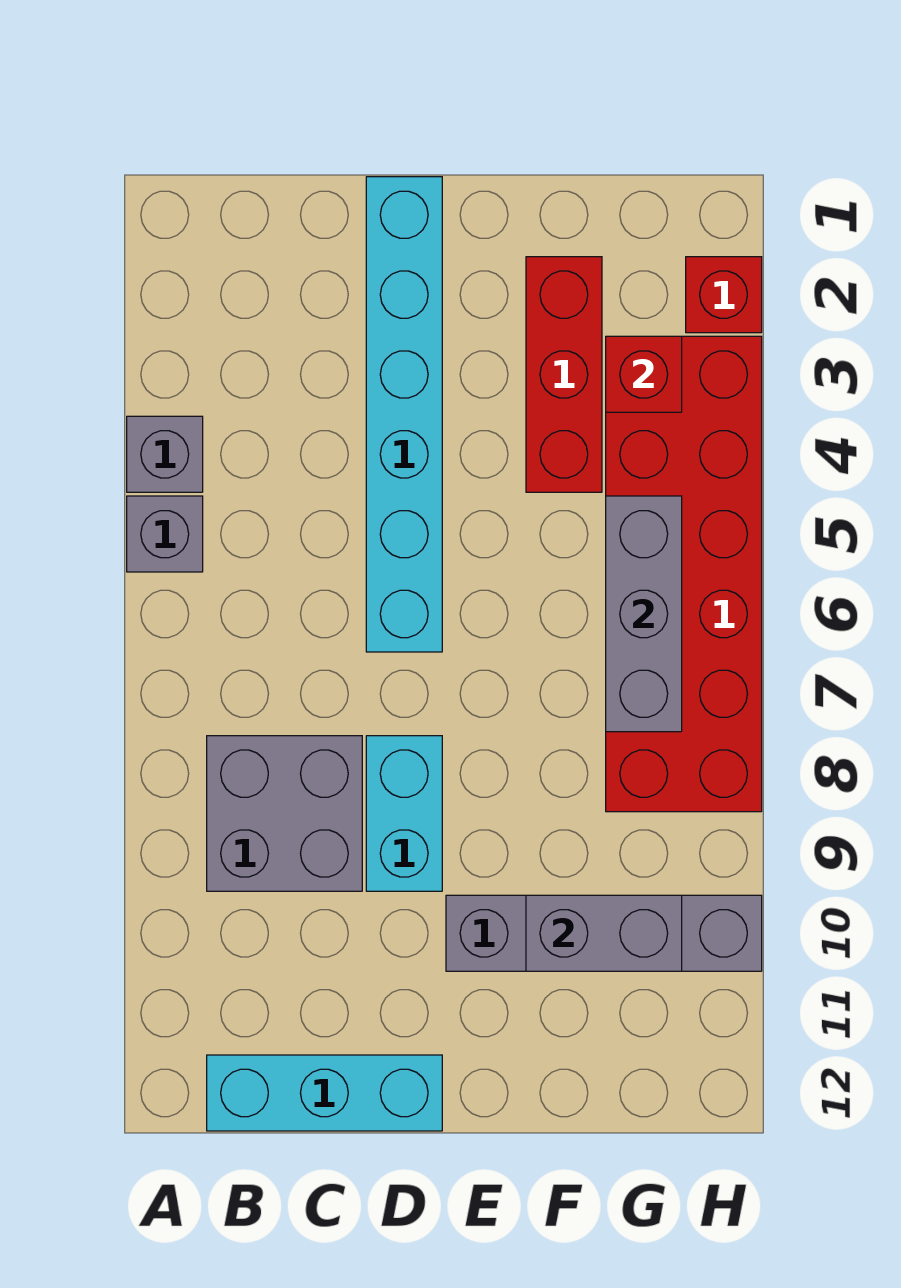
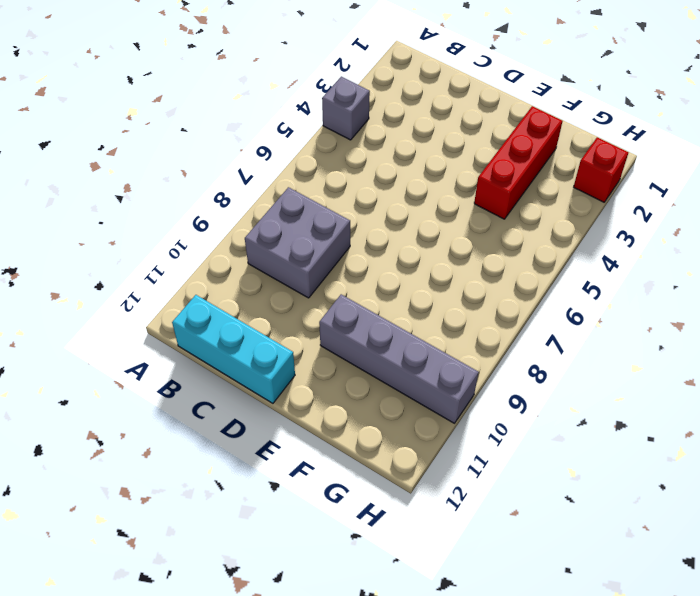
none -> grey brick A5 level 1
none -> cyan brick D1:D6 level 1
none -> cyan brick D8:D9 level 1

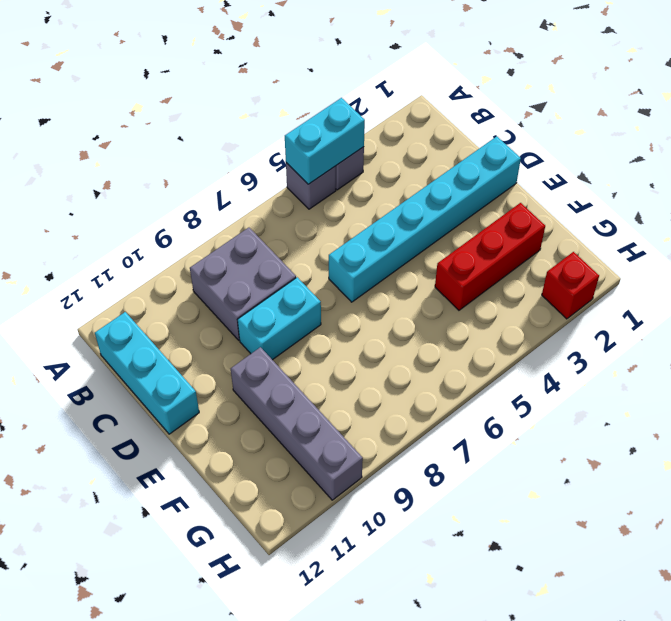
cyan brick A4:A5 level 2 -> none
none -> red brick G3:H8 level 1
none -> grey brick F10:G10 level 2
none -> red brick G3 level 2

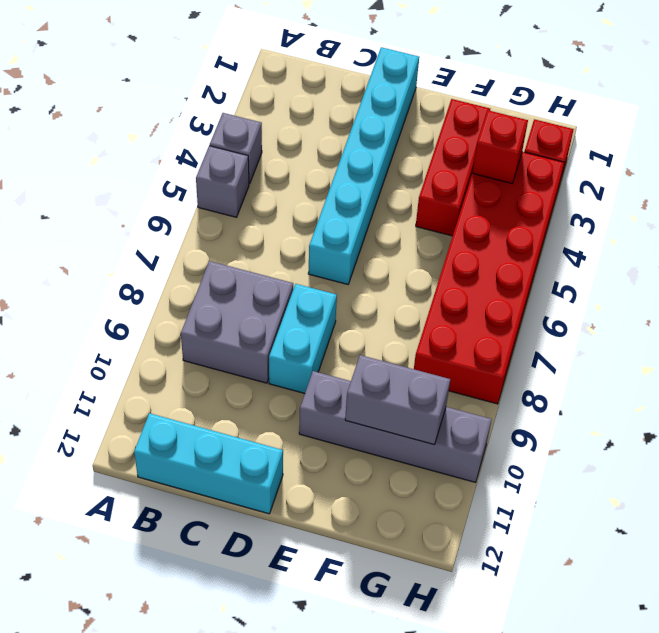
none -> grey brick G5:G7 level 2

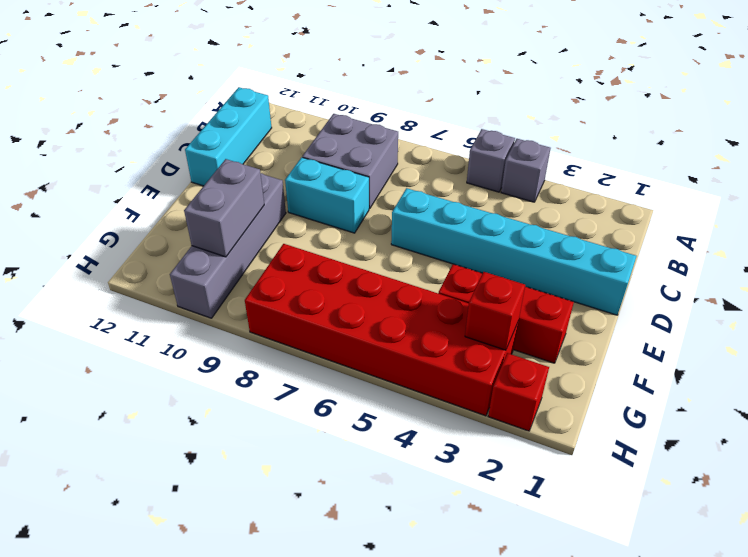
none -> grey brick G5:G7 level 2

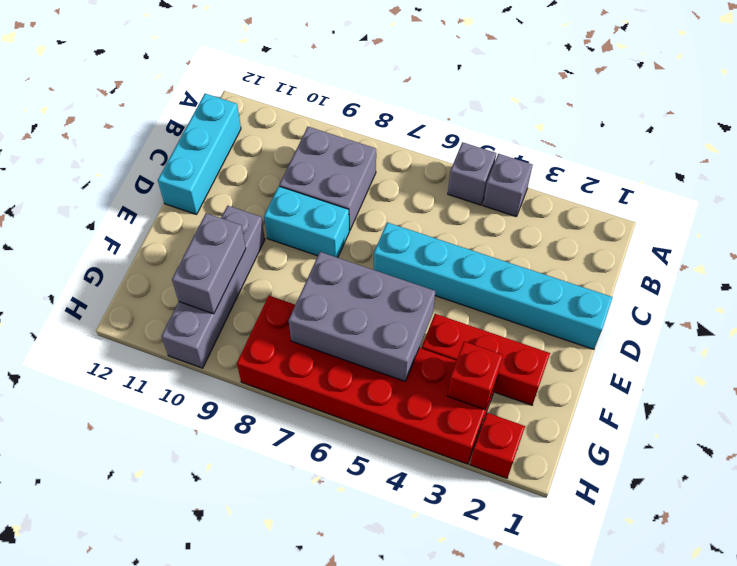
grey brick F5:G7 level 2 -> grey brick G5:G7 level 2

